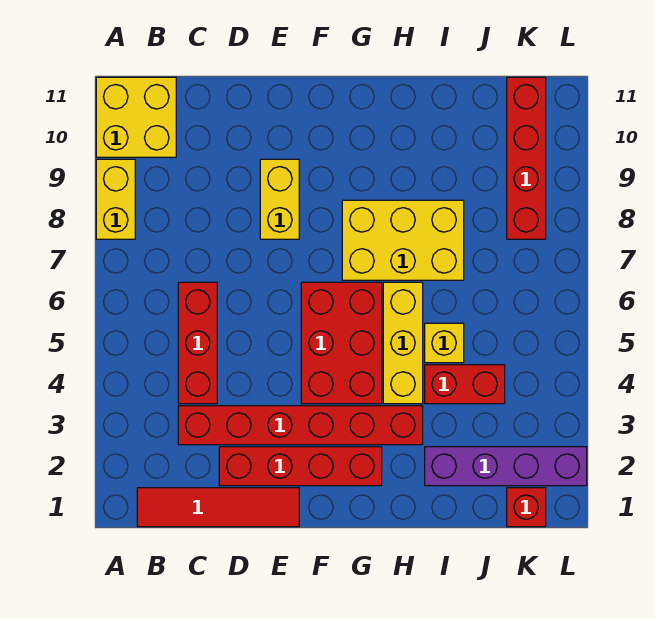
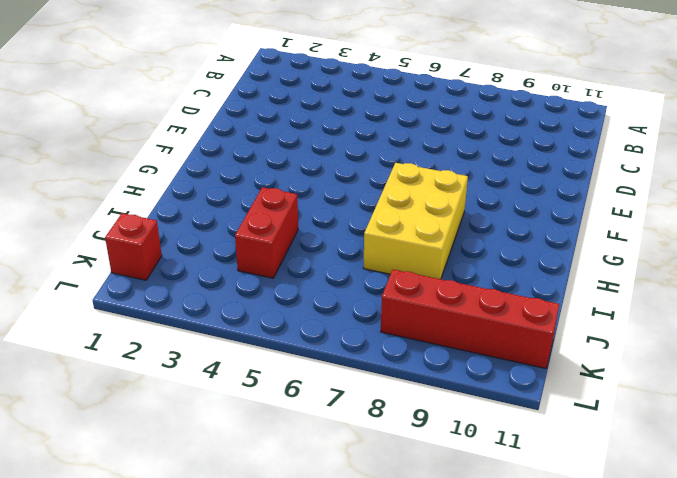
none -> yellow brick A8:A9 level 1
none -> yellow brick A10:B11 level 1
none -> red tile B1:E1 level 1

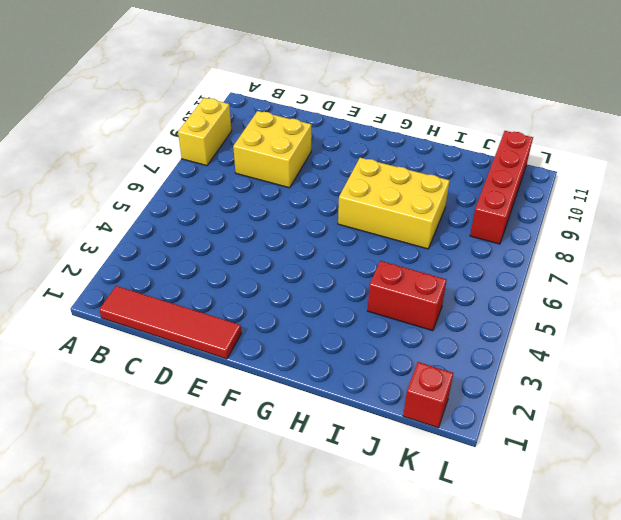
yellow brick C8:D9 level 1 -> yellow brick A10:B11 level 1
none -> red brick C3:H3 level 1
none -> red brick C4:C6 level 1
none -> red brick D2:G2 level 1

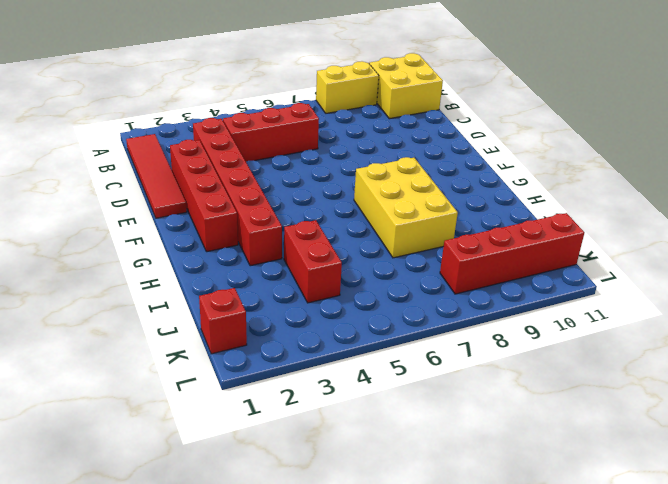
none -> yellow brick E8:E9 level 1
none -> red brick F4:G6 level 1
none -> yellow brick H4:H6 level 1

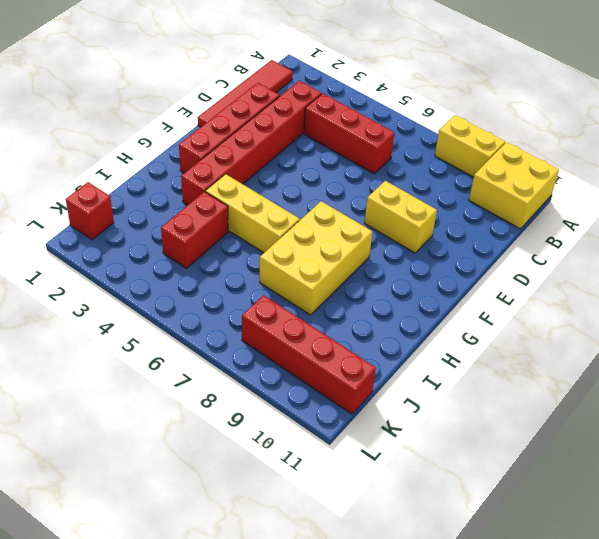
none -> red brick F4:G6 level 1
none -> purple brick I2:L2 level 1
none -> yellow brick I5 level 1

